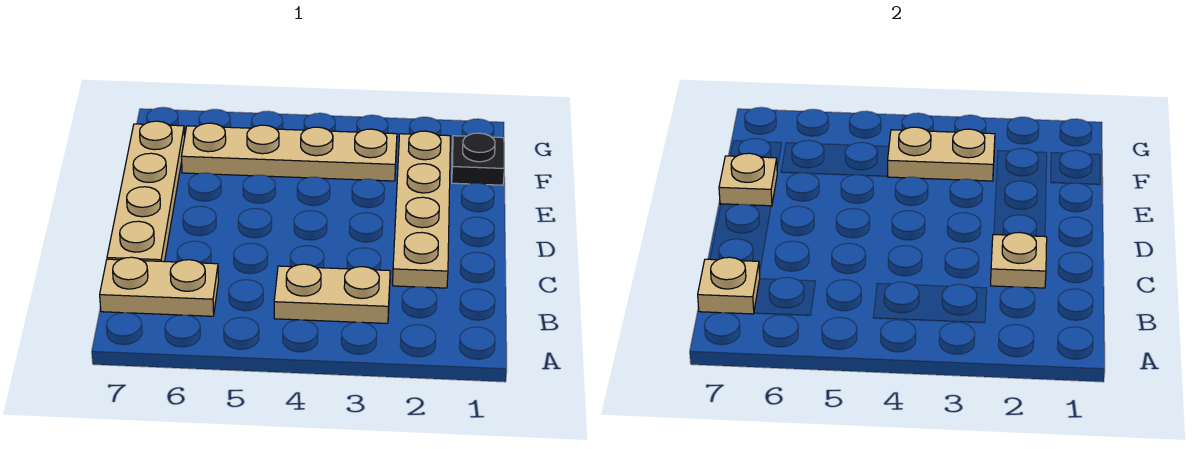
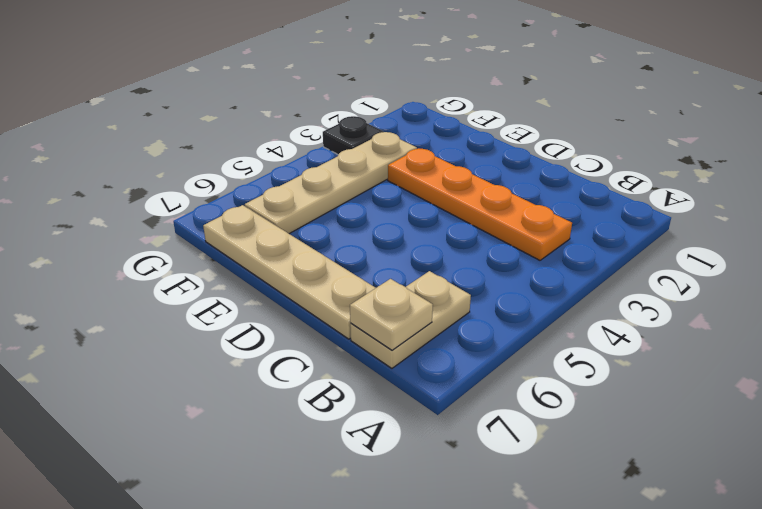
orange plate B3:E3 level 1 -> tan plate B3:B4 level 1
black plate G3 level 1 -> black plate F1 level 1
none -> tan plate C2:F2 level 1
none -> tan plate C2 level 2

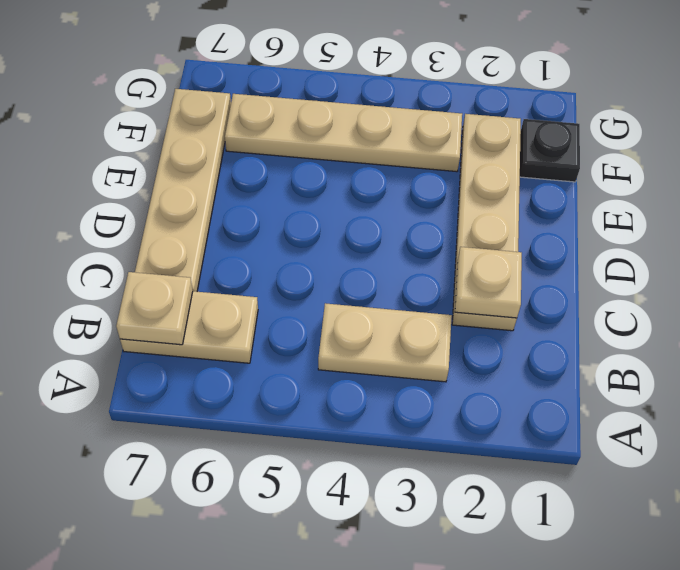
none -> tan plate E7 level 2
none -> tan plate F3:F4 level 2

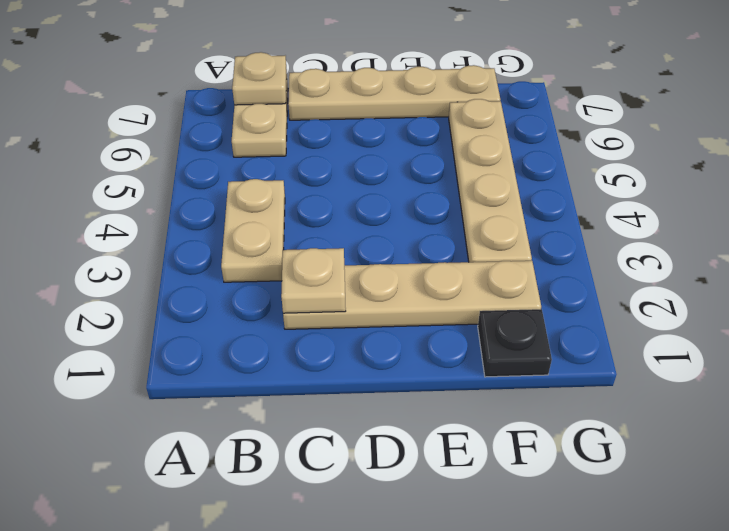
none -> tan plate E7 level 2
none -> tan plate F3:F4 level 2

